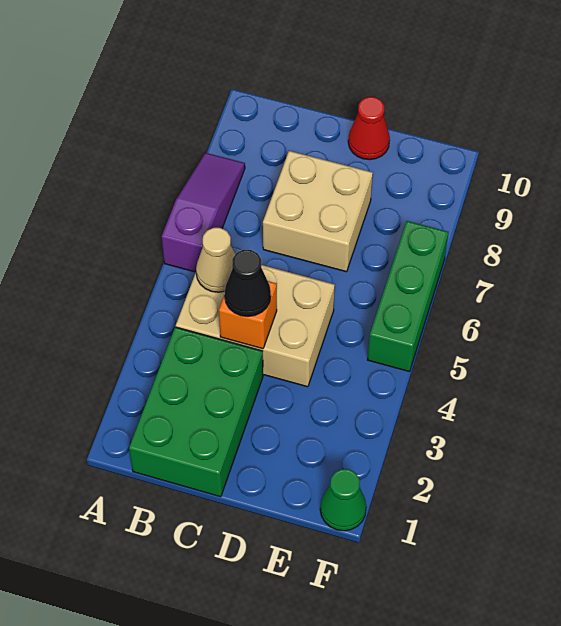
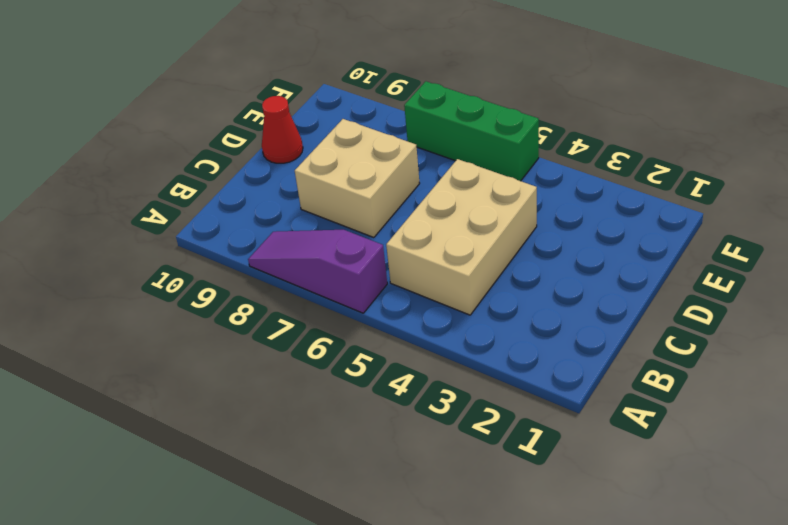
none -> green brick B1:C3 level 1
none -> green cone F1 level 1

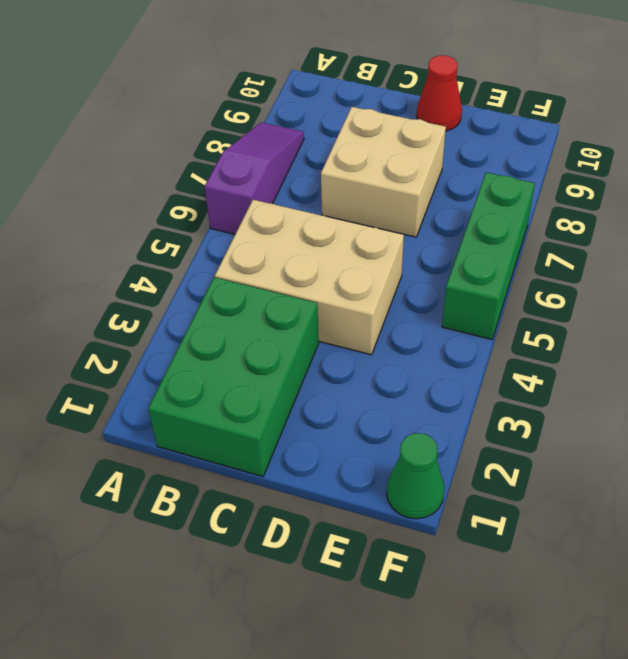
none -> tan cone B5 level 2
none -> orange brick C4 level 2

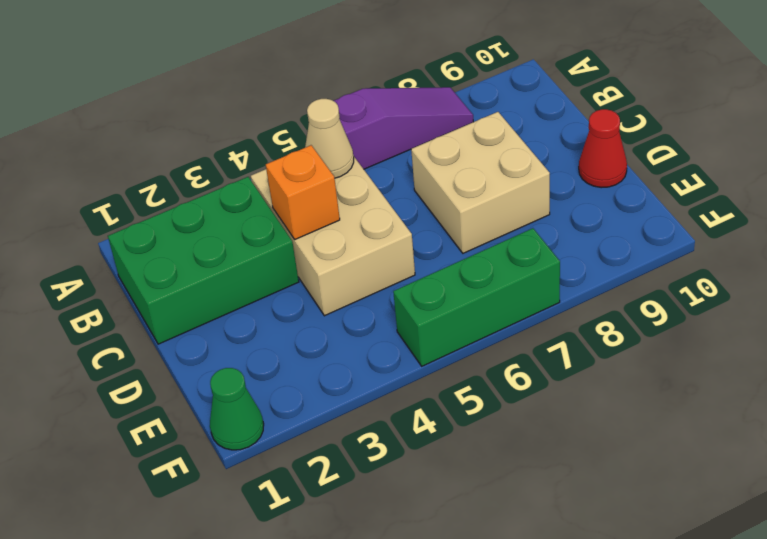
none -> black cone C4 level 3

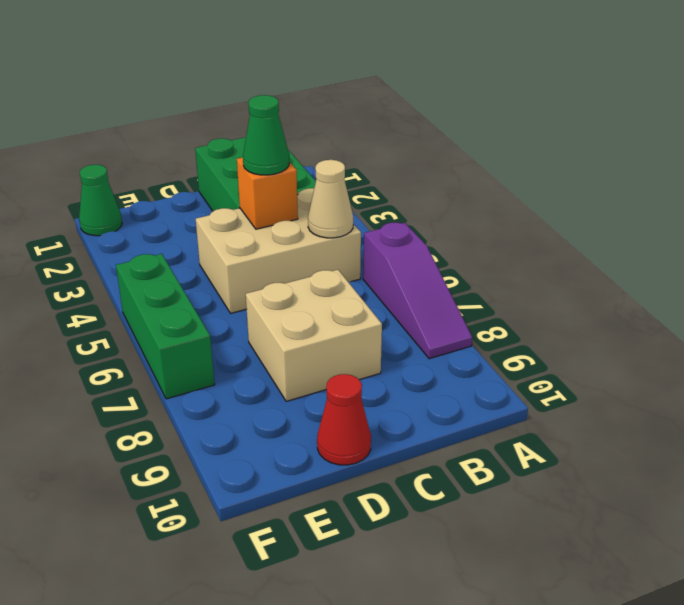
green cone C4 level 3 -> black cone C4 level 3

